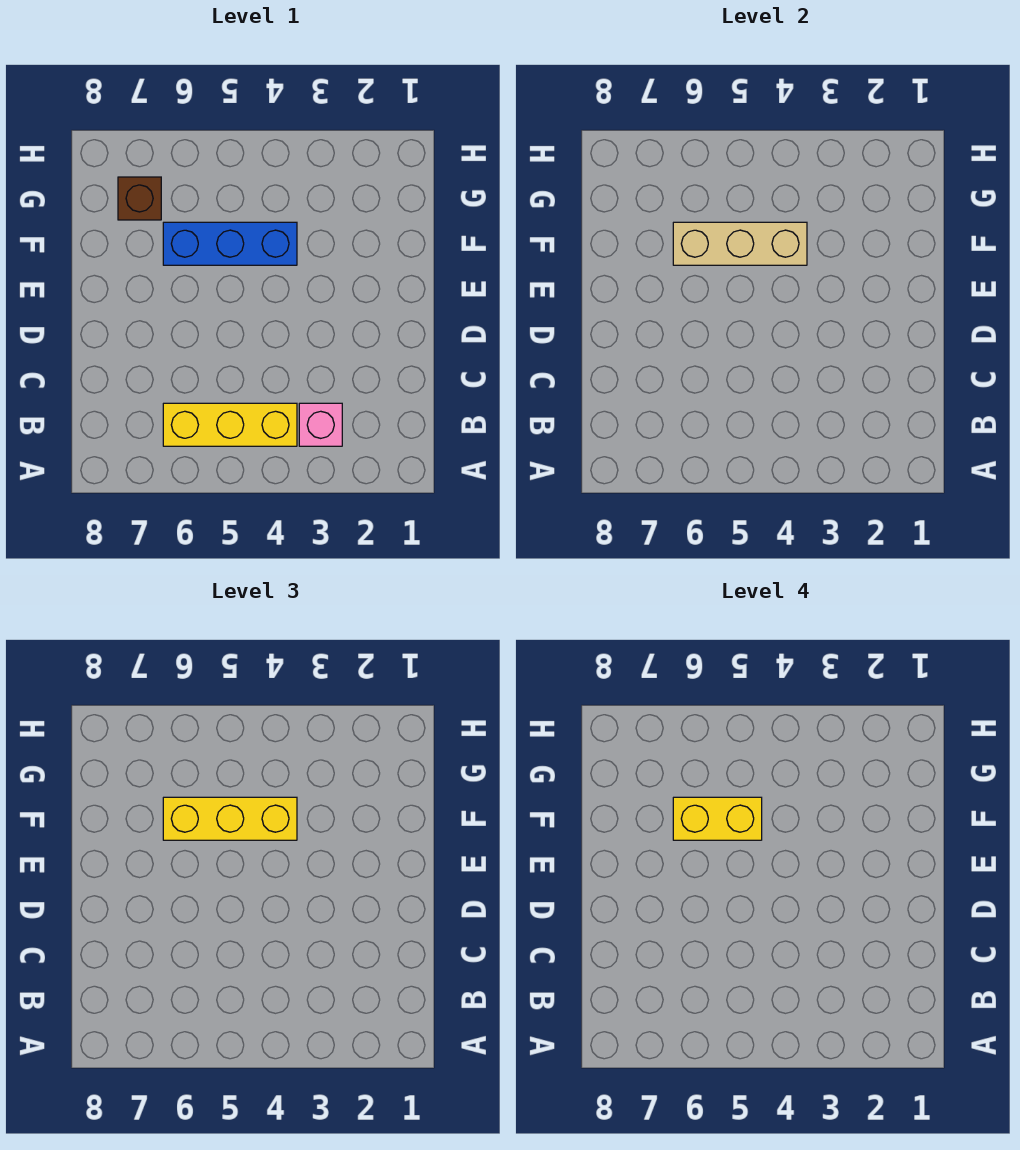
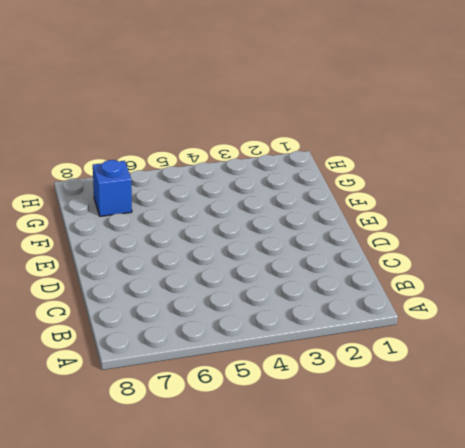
blue brick G7 level 1 -> brown brick G7 level 1
none -> pink brick B3 level 1
none -> yellow brick B4:B6 level 1

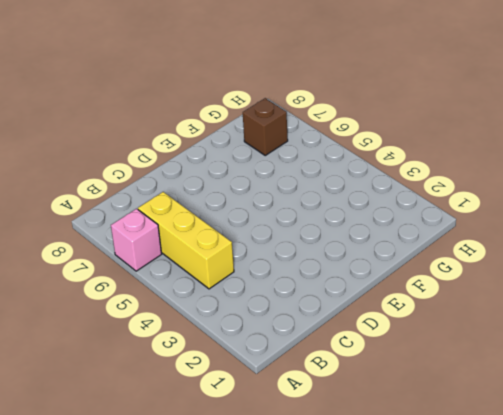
pink brick A6 level 1 -> pink brick B3 level 1
none -> blue brick F4:F6 level 1
none -> tan brick F4:F6 level 2

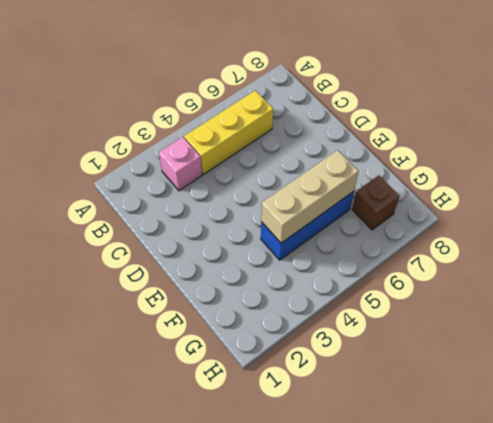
none -> yellow brick F4:F6 level 3
none -> yellow brick F5:F6 level 4

